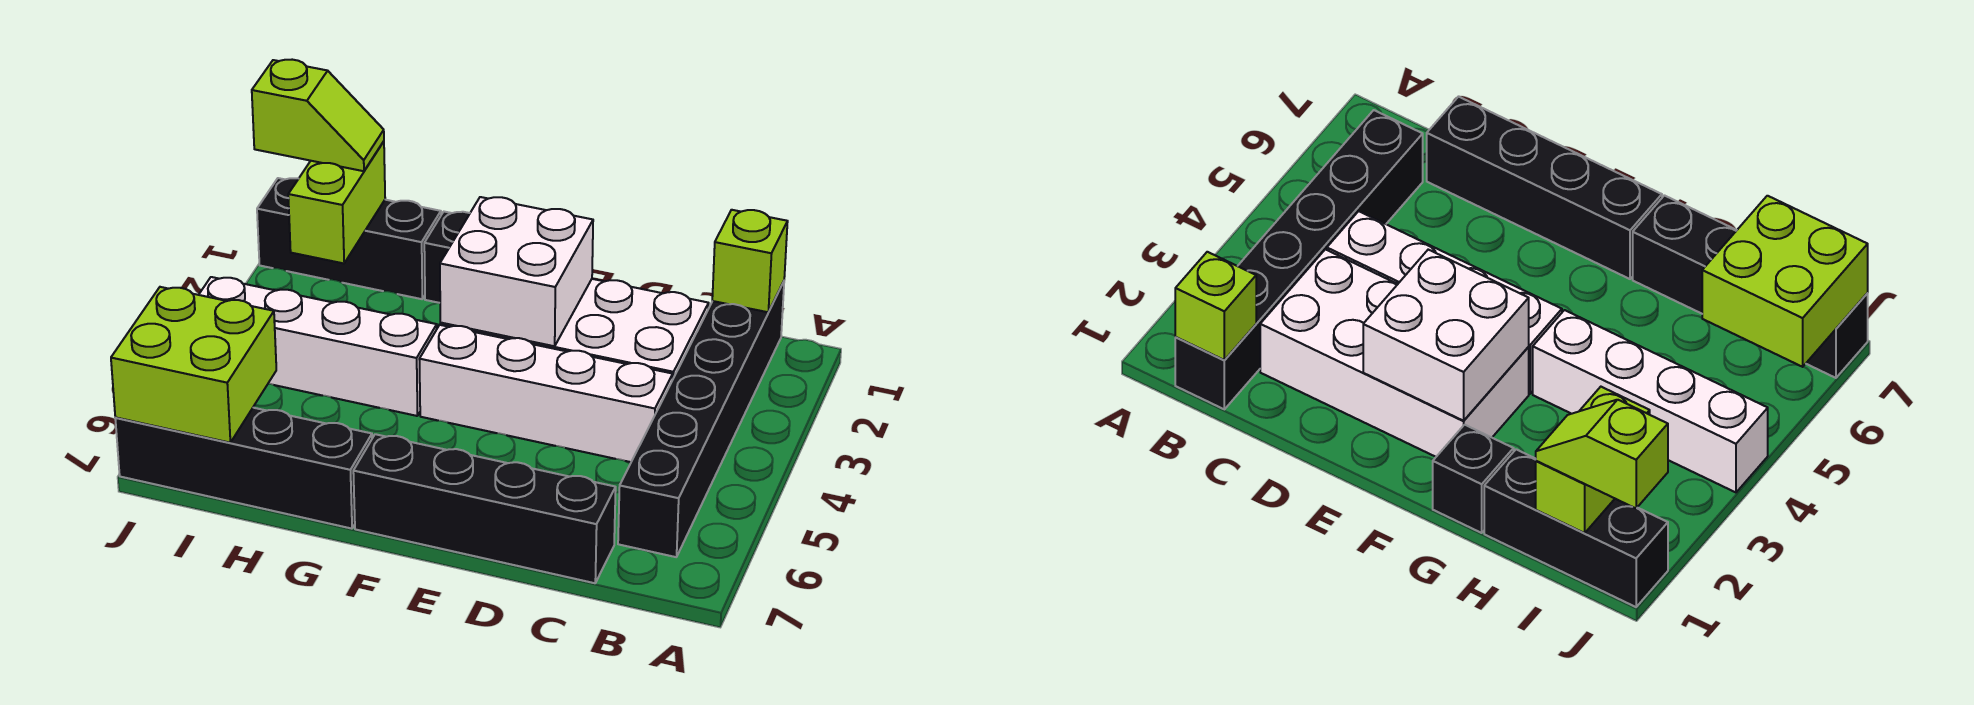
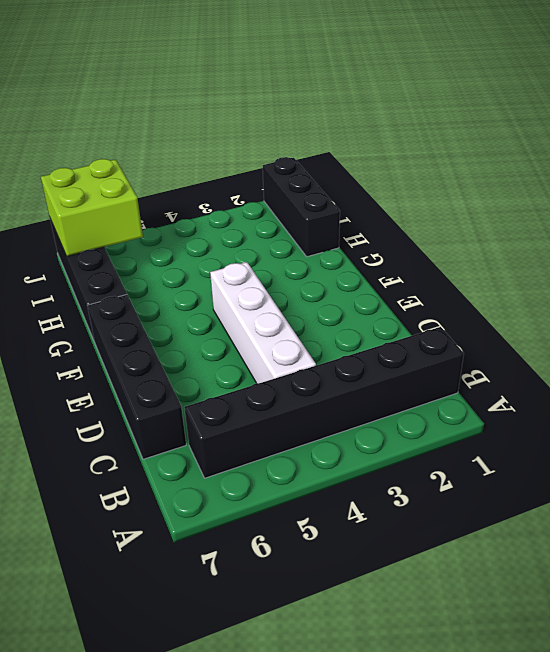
none -> white brick C2:F3 level 1
none -> black brick G1 level 1
none -> white brick G4:J4 level 1

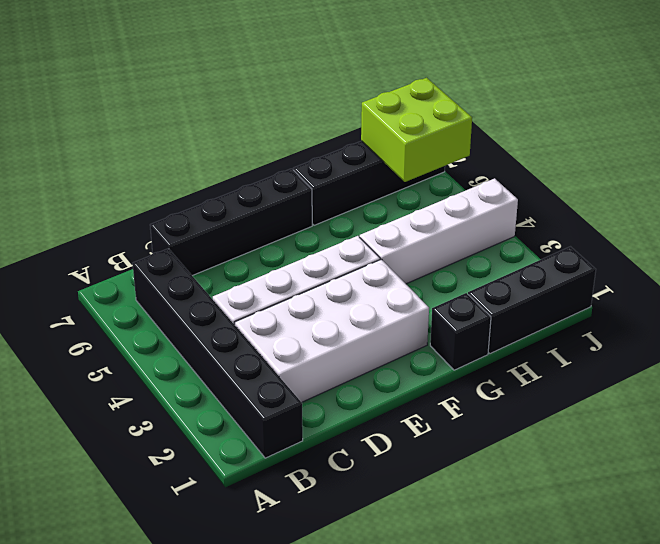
none -> lime brick B1 level 2
none -> white brick E2:F3 level 2
none -> lime brick I1:I2 level 2

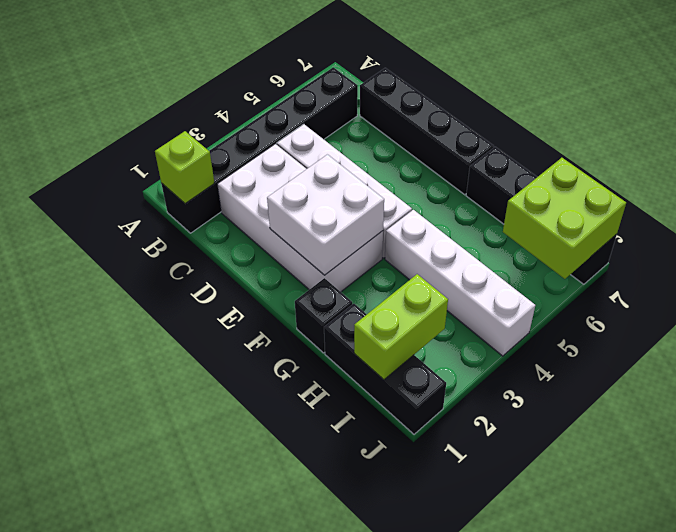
none -> lime slope I1:J1 level 3 top J

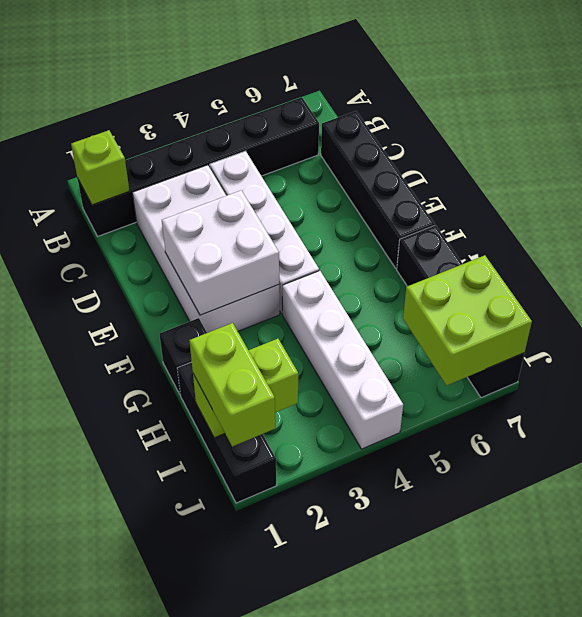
lime brick I1:J1 level 3 -> lime slope I1:J1 level 3 top J

